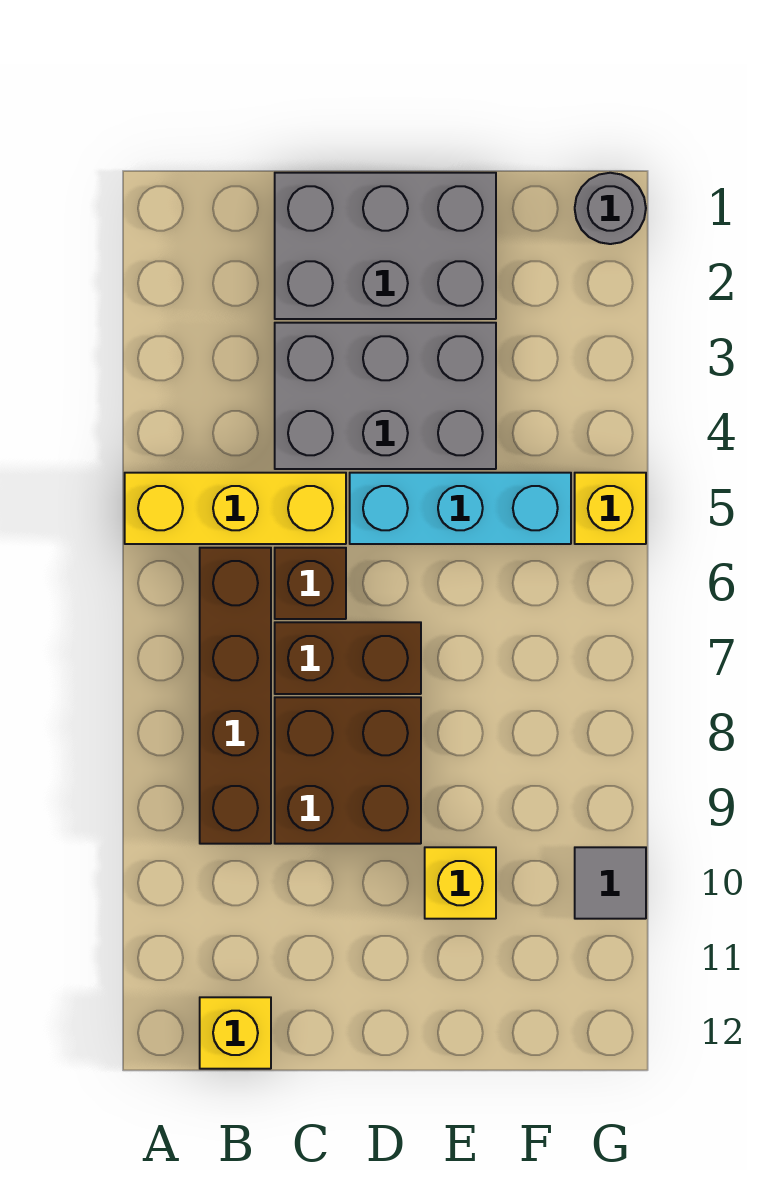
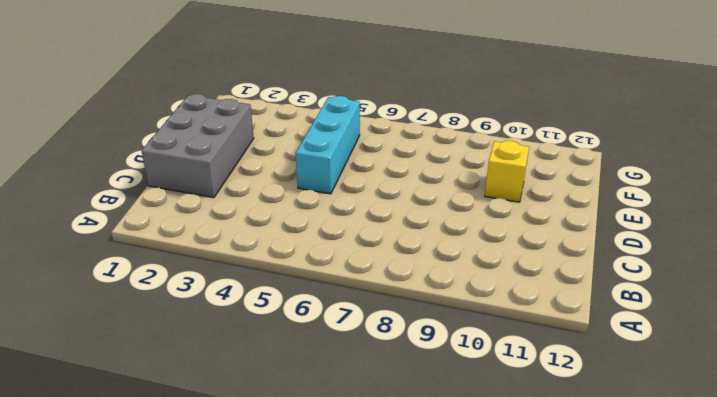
none -> yellow brick A5:C5 level 1
none -> brown brick B6:B9 level 1
none -> yellow brick B12 level 1

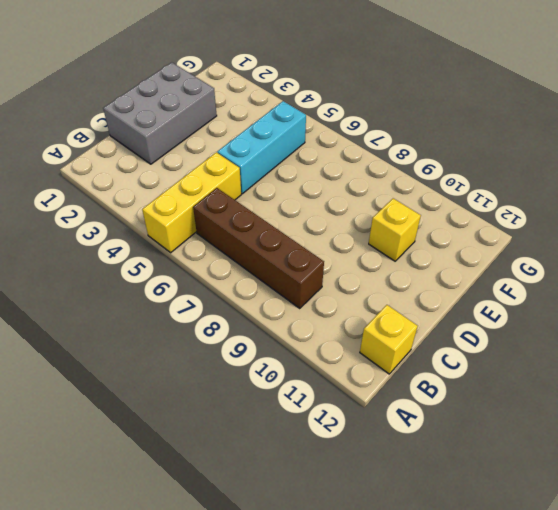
none -> grey brick C3:E4 level 1
none -> brown brick C6 level 1
none -> brown brick C7:D7 level 1

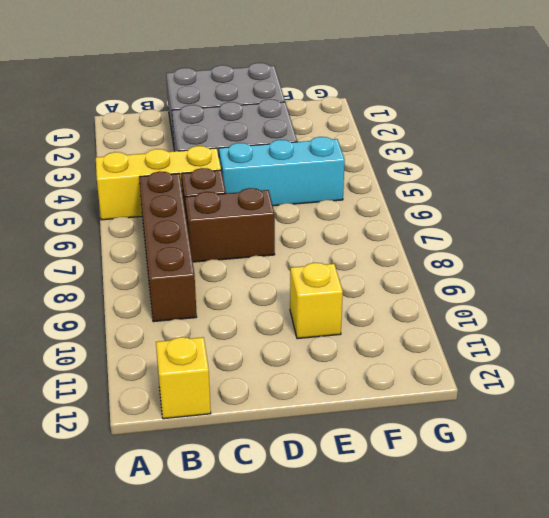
none -> brown brick C8:D9 level 1
none -> grey round brick G1 level 1
none -> yellow brick G5 level 1

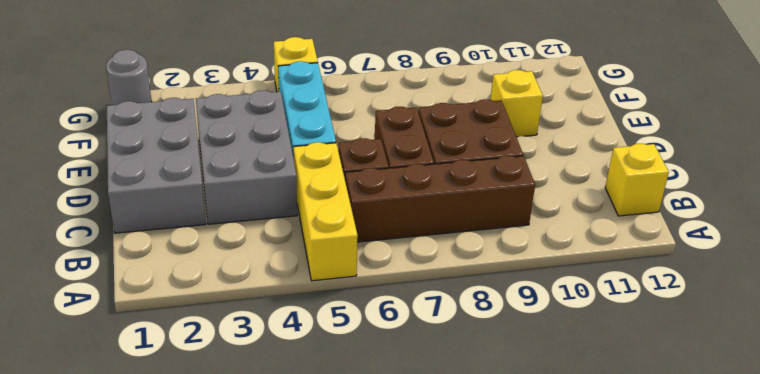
none -> grey tile G10 level 1

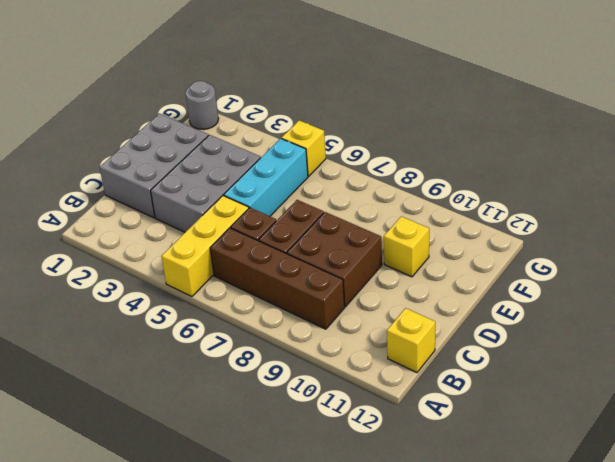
none -> grey tile G10 level 1

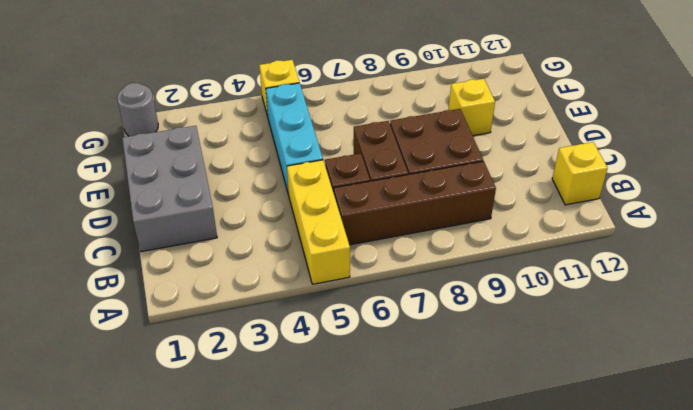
none -> grey brick C3:E4 level 1
none -> grey tile G10 level 1

